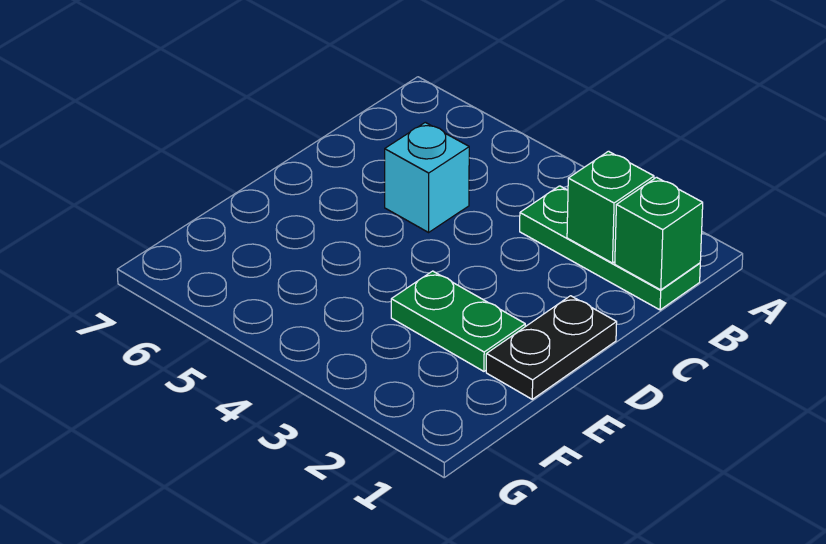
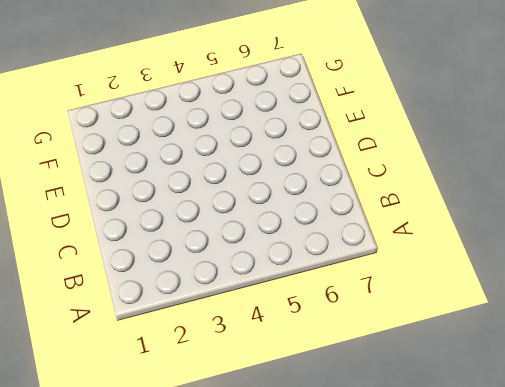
none -> green plate B1:B3 level 1
none -> cyan brick C5 level 1

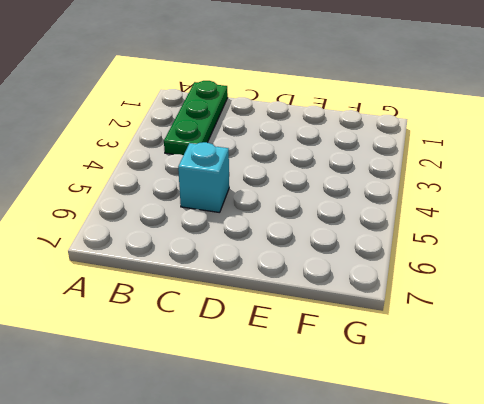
none -> black plate D1:E1 level 1
none -> green plate E2:E3 level 1

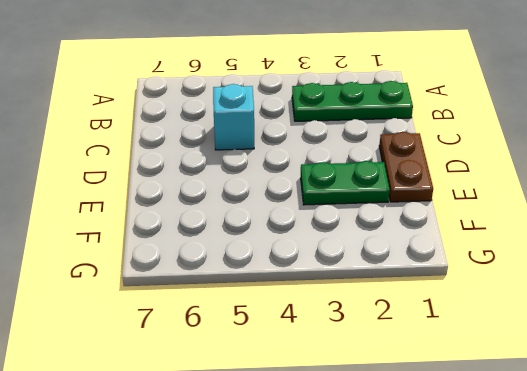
brown plate D1:E1 level 1 -> black plate D1:E1 level 1
none -> green brick B1 level 2
none -> green brick B2 level 2

